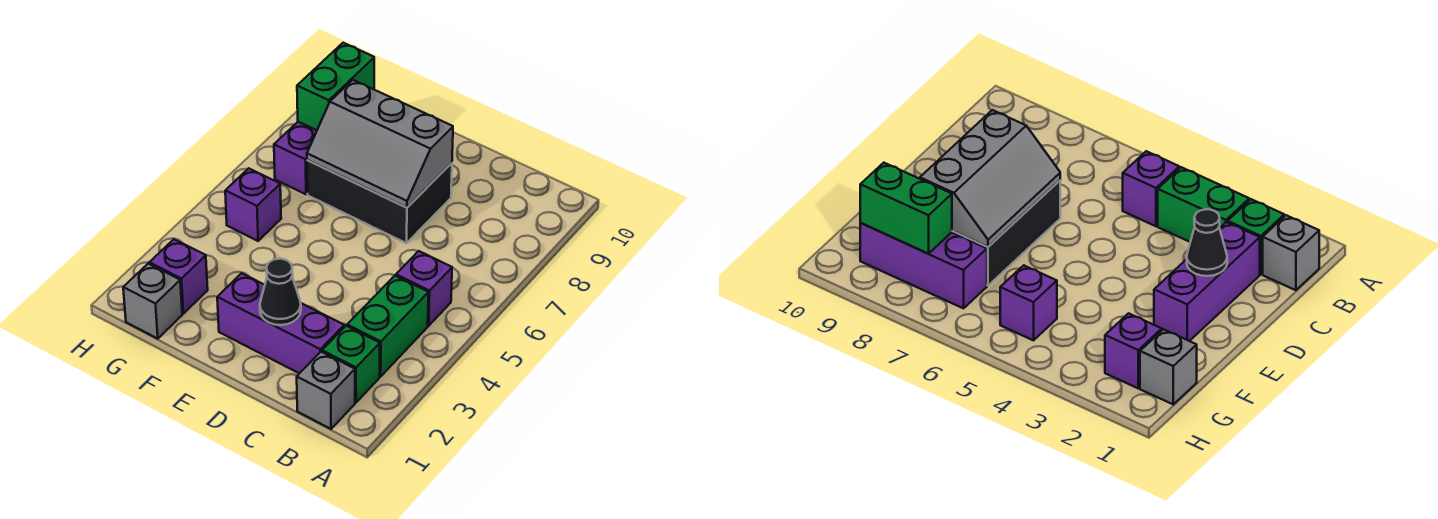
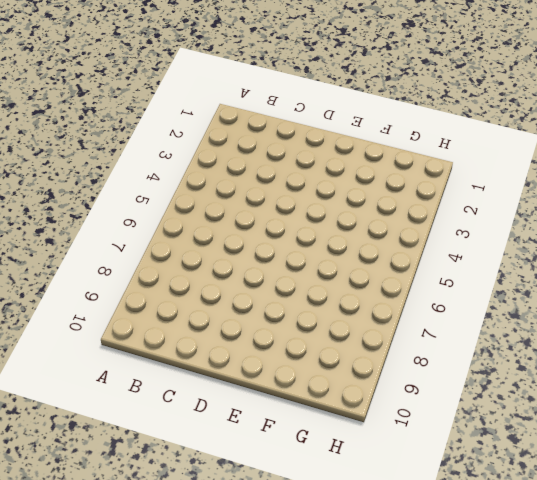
none -> grey brick B1 level 1
none -> green brick B2 level 1
none -> green brick B3:B4 level 1

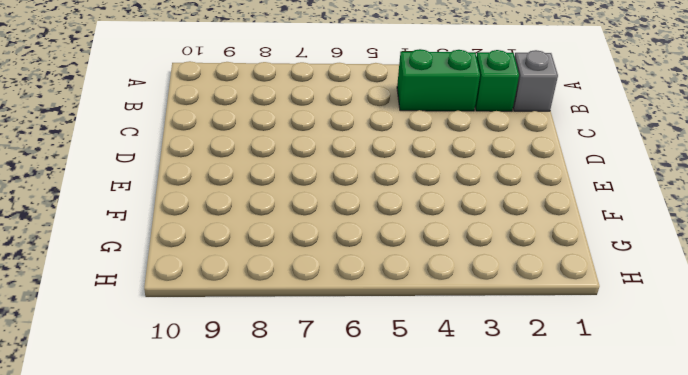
none -> purple brick B5 level 1
none -> purple brick C2:E2 level 1
none -> black brick D7:F8 level 1

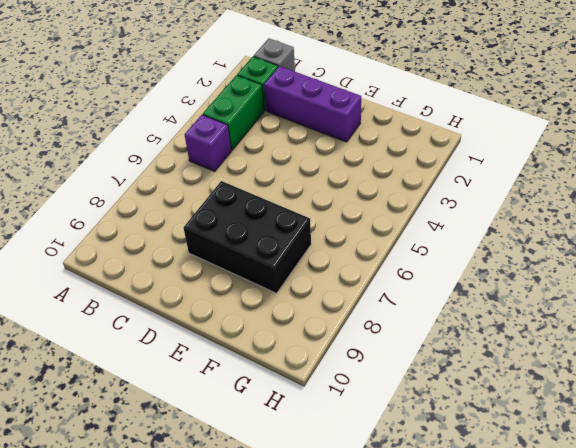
none -> grey brick G1 level 1
none -> purple brick G2 level 1
none -> purple brick G5 level 1

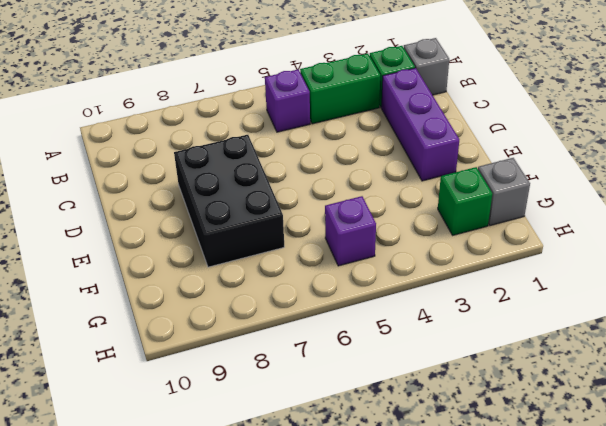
green brick G2 level 1 -> purple brick G2 level 1
none -> purple brick G7:G9 level 1
none -> black cone D2 level 2
none -> grey slope D7:F8 level 2 top 8

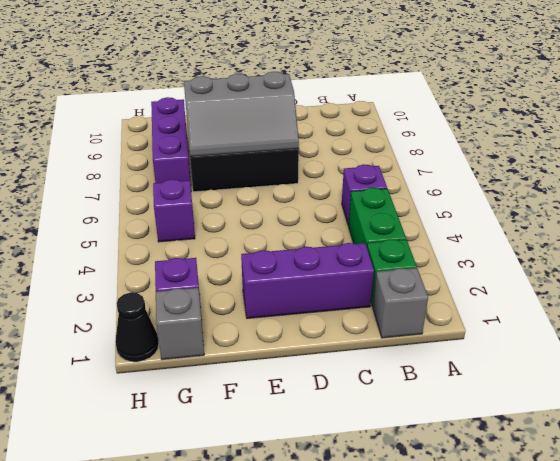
black cone H1 level 1 -> black cone D2 level 2
none -> green brick G8:G9 level 2

